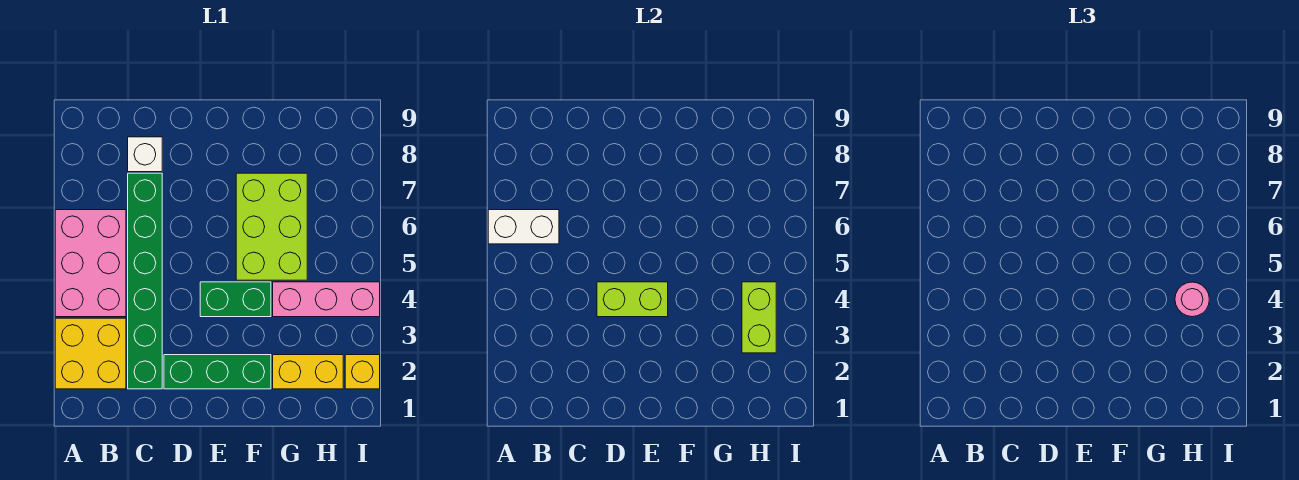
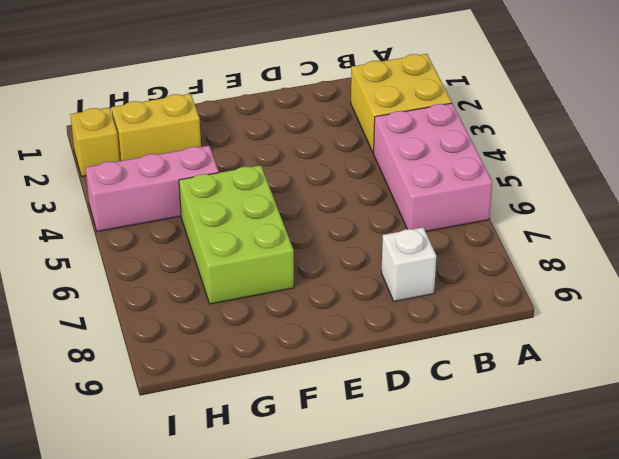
none -> green brick C2:C7 level 1
none -> green brick D2:F2 level 1
none -> green brick E4:F4 level 1

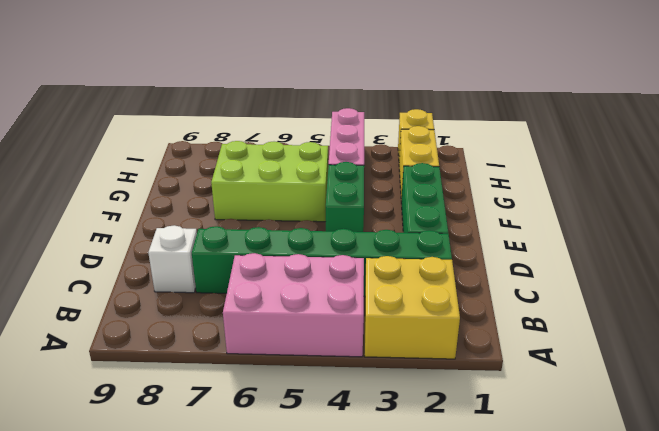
none -> white brick A6:B6 level 2
none -> lime brick D4:E4 level 2
none -> lime brick H3:H4 level 2

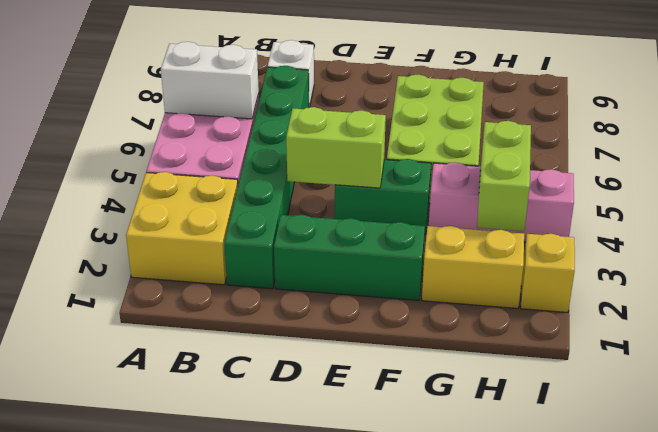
none -> pink round brick H4 level 3

